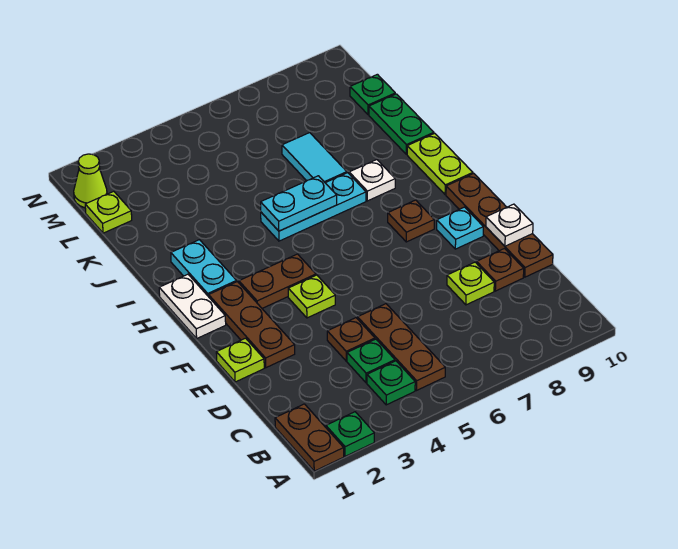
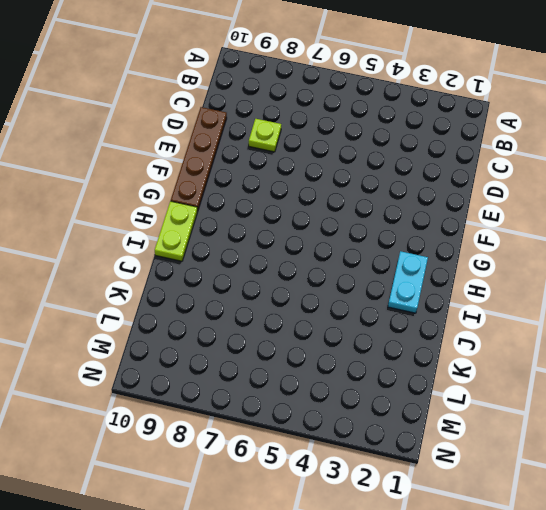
none -> brown plate A1:B1 level 1
none -> green plate A2 level 1
none -> green plate B4 level 1

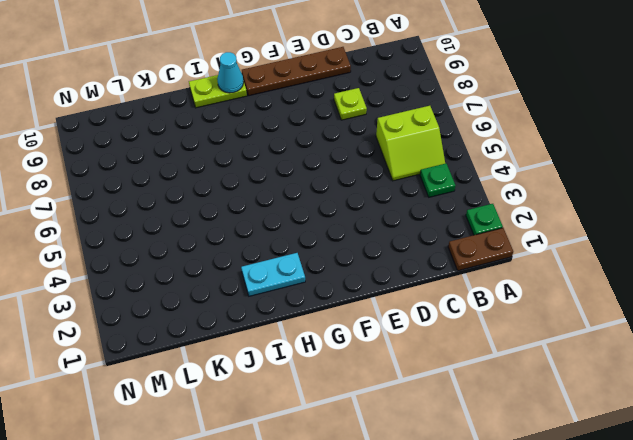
lime slope B5:C6 level 1 top 6 -> brown plate B5:D5 level 1
cyan cone H10 level 2 -> none
none -> green plate C4 level 1
none -> brown plate D4 level 1
none -> brown plate D9 level 1

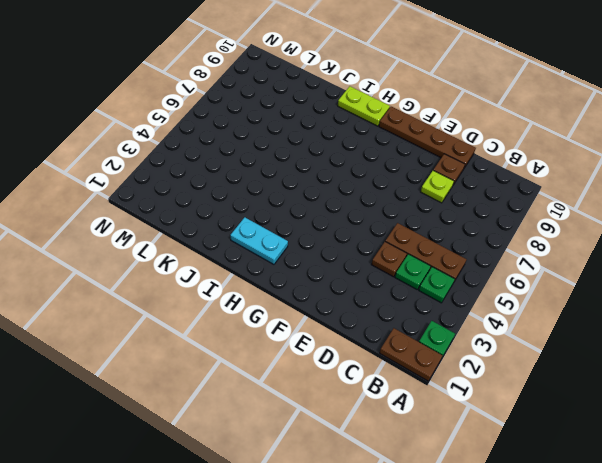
none -> lime plate E1 level 1
none -> brown plate E2:G2 level 1
none -> lime plate F4 level 1

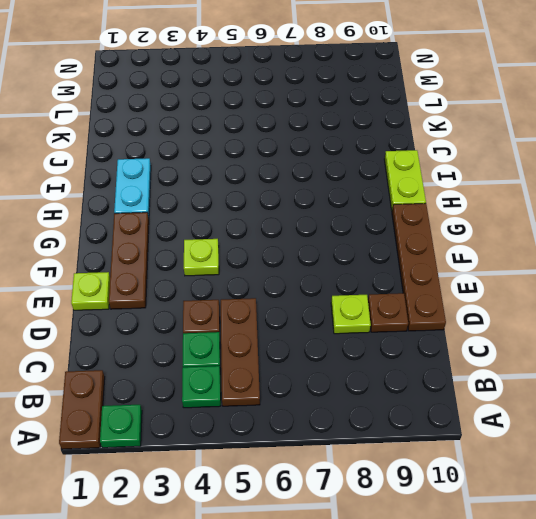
none -> cyan plate F9 level 1
none -> white plate G1:H1 level 1
none -> brown plate G3:G4 level 1

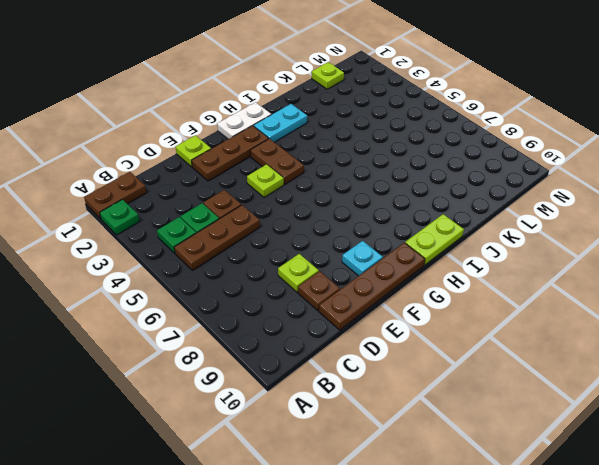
none -> brown plate G8 level 1
none -> cyan plate I5:I7 level 1
none -> white plate I8 level 1

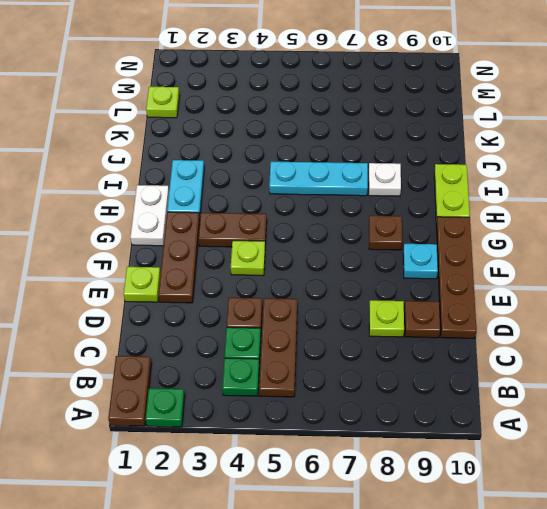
none -> cyan tile J7:K7 level 1
none -> green plate J10:K10 level 1
none -> green plate L10 level 1

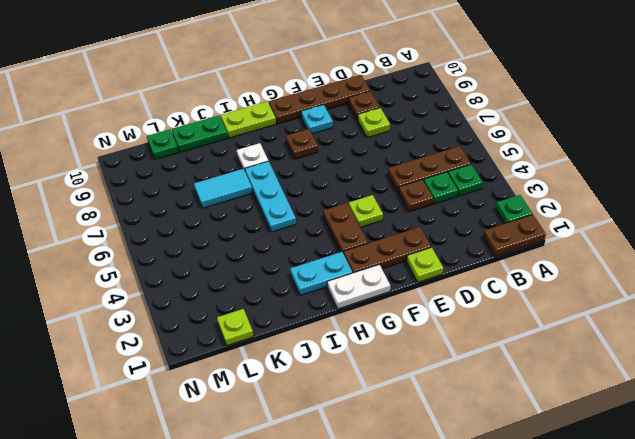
none -> lime cone M1 level 1
none -> white plate E10 level 2
none -> cyan plate I5:I6 level 2

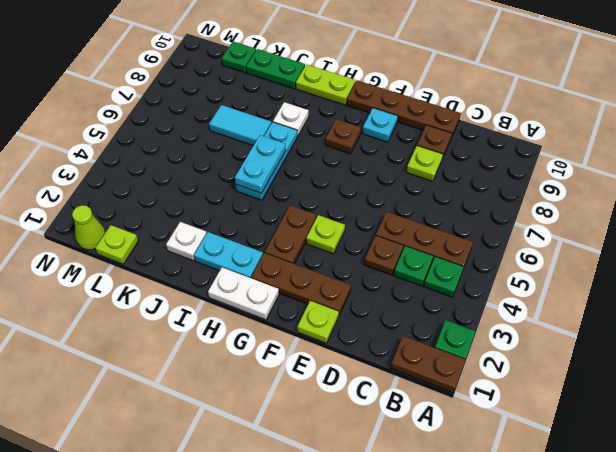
white plate J2 level 1 -> white plate E10 level 2

